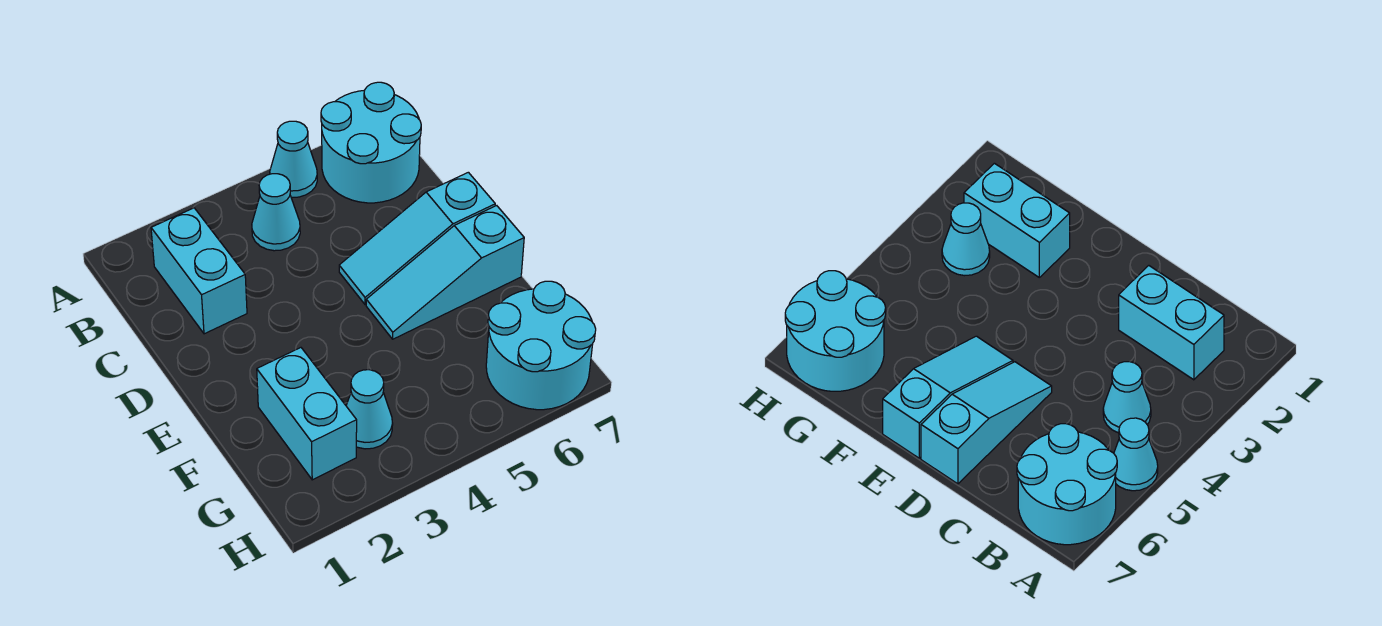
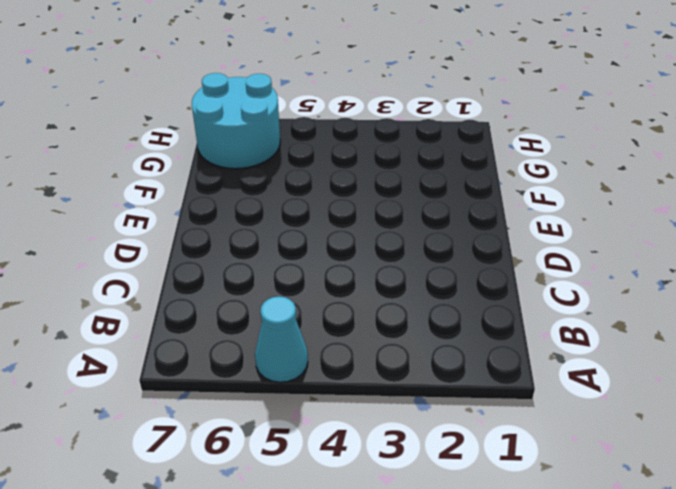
none -> cyan round brick A6:B7 level 1
none -> cyan brick B2:C2 level 1

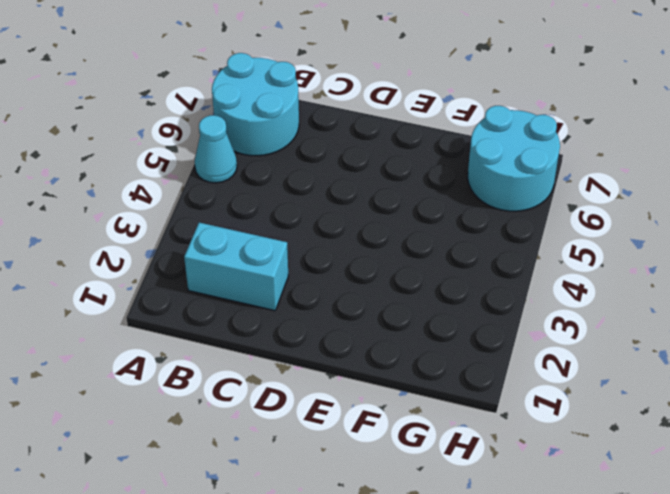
none -> cyan cone B4 level 1
none -> cyan slope D5:D7 level 1 top 7

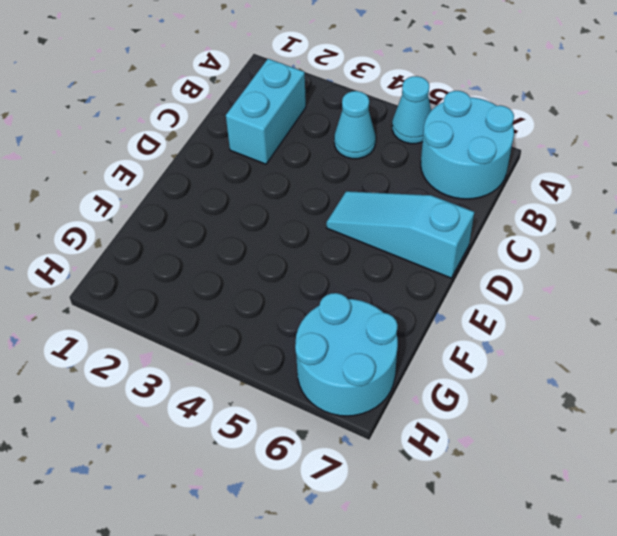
none -> cyan slope E5:E7 level 1 top 7
none -> cyan brick F2:G2 level 1

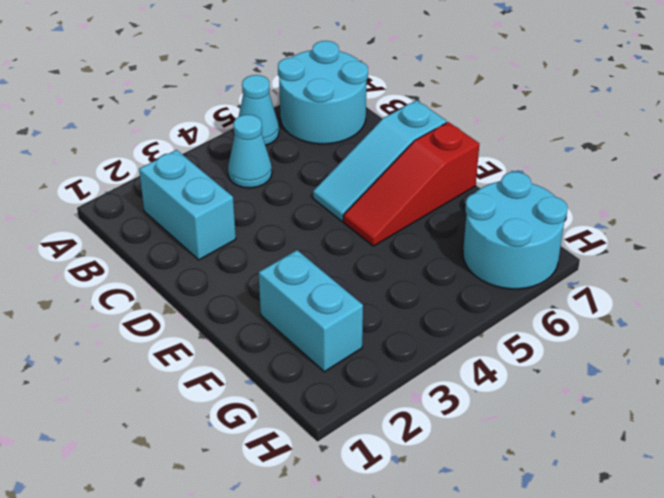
red slope E5:E7 level 1 top 7 -> cyan slope E5:E7 level 1 top 7
none -> cyan cone G3 level 1

